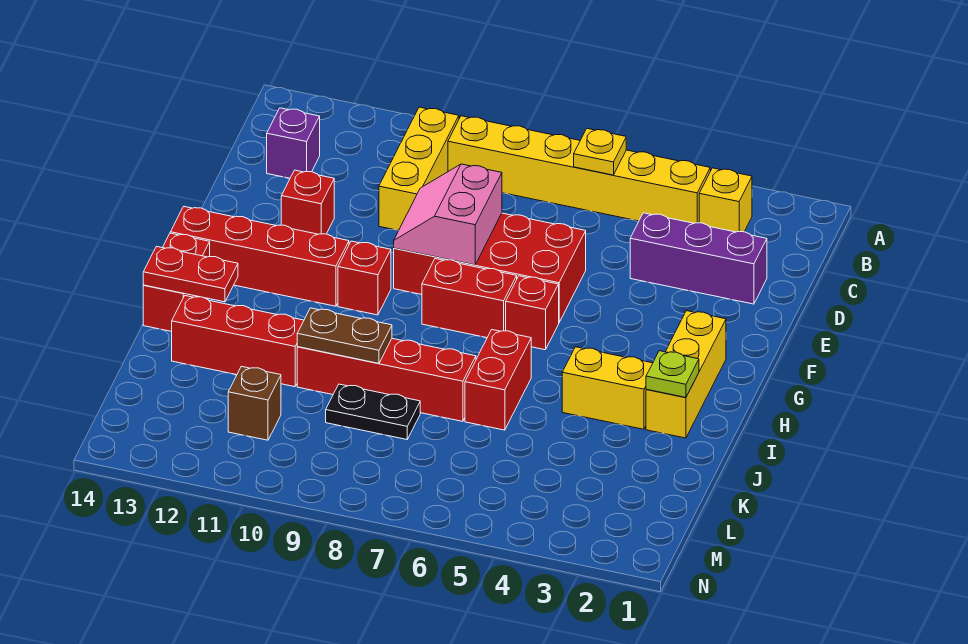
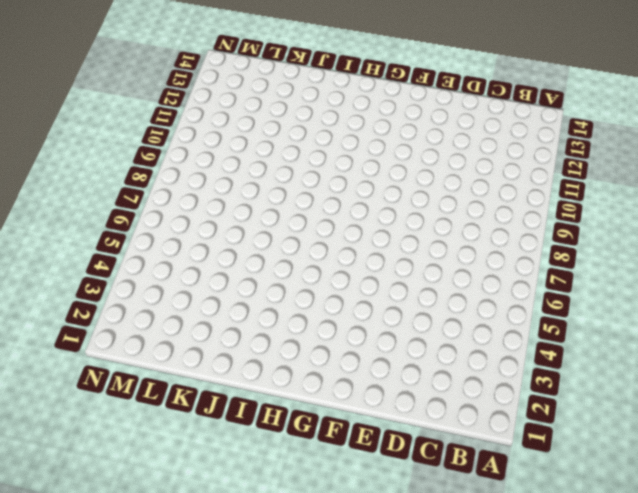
none -> yellow brick B3 level 1
none -> yellow brick B4:B9 level 1
none -> yellow brick B10:D10 level 1

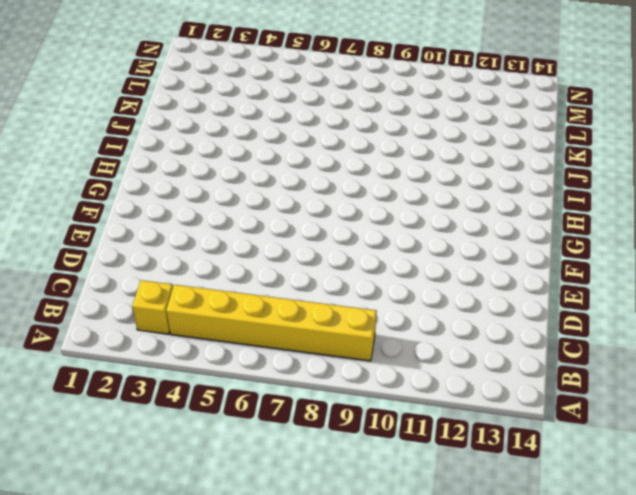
none -> yellow brick B10:D10 level 1
none -> purple brick C13 level 1
none -> purple brick D2:D4 level 1

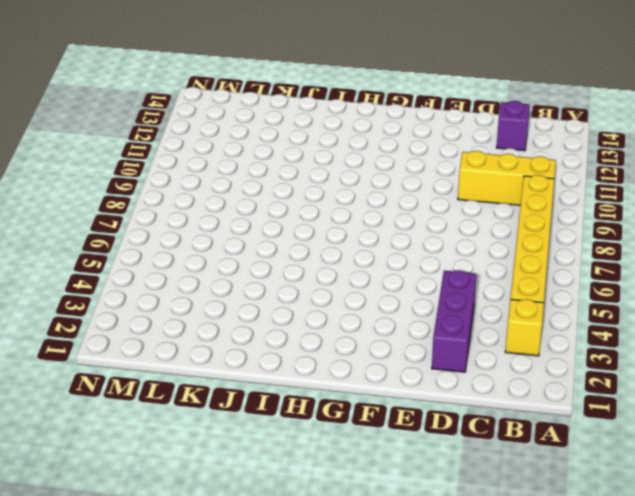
none -> red brick E6:F9 level 1
none -> red brick E12 level 1
none -> yellow brick G2:I2 level 1

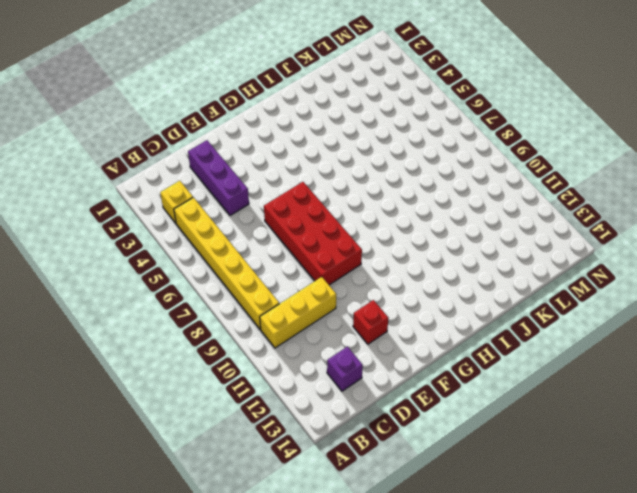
none -> yellow brick G2:I2 level 1
none -> red brick G6 level 1
none -> red brick G7:G8 level 1

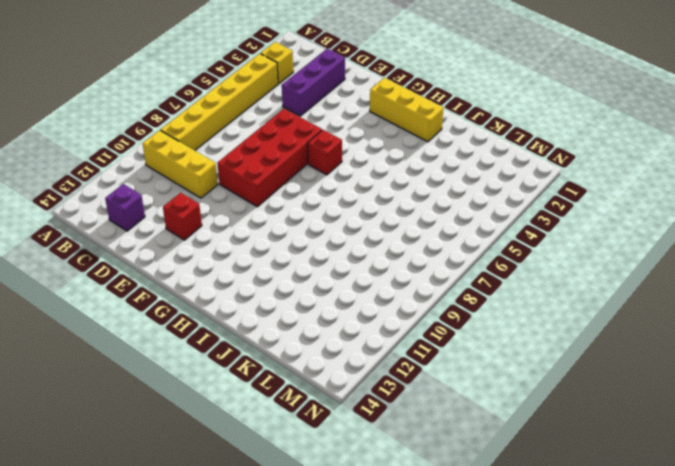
none -> red brick G7:G8 level 1
none -> red brick G10 level 1
none -> red brick G11:G14 level 1

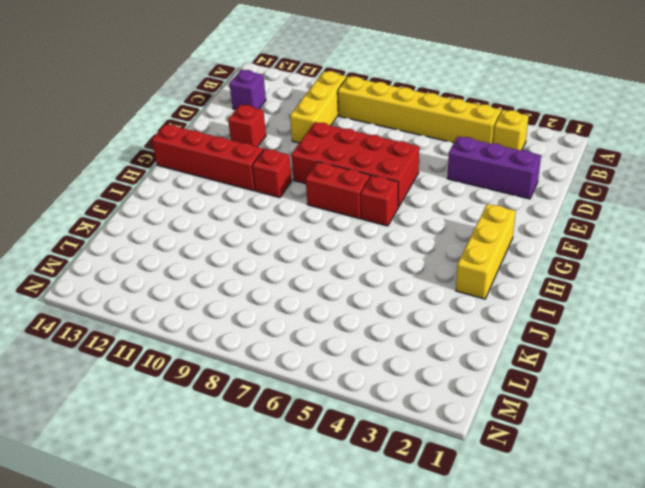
none -> red brick H14:I14 level 1
none -> yellow brick I3:I4 level 1
none -> red brick I6:J6 level 1

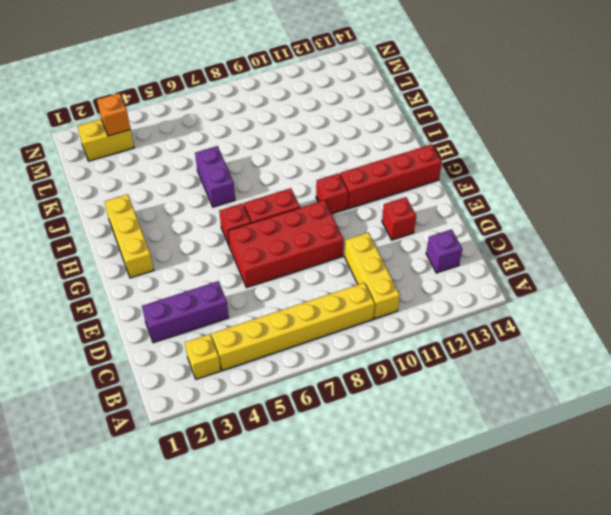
purple brick I6:J6 level 1 -> red brick I6:J6 level 1
yellow brick M2:M3 level 1 -> yellow brick I3:I4 level 1
orange brick M3 level 2 -> none
none -> red brick H14:I14 level 1
none -> red brick J7:J10 level 1
none -> red brick J11:J13 level 1

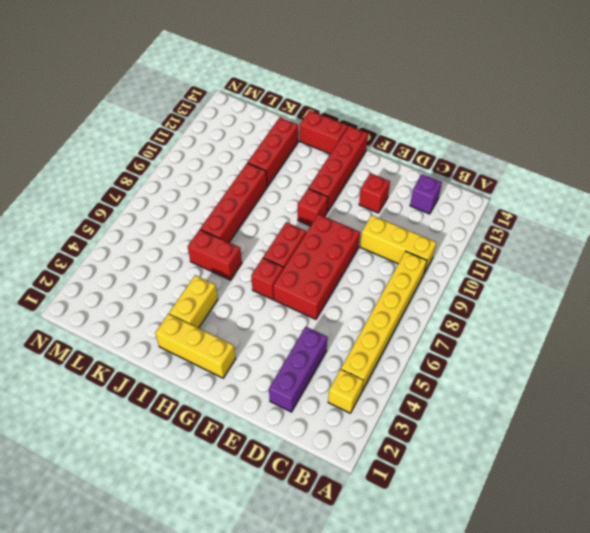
none -> black plate K8:K9 level 1
none -> brown brick L11 level 1
none -> yellow plate B6 level 2

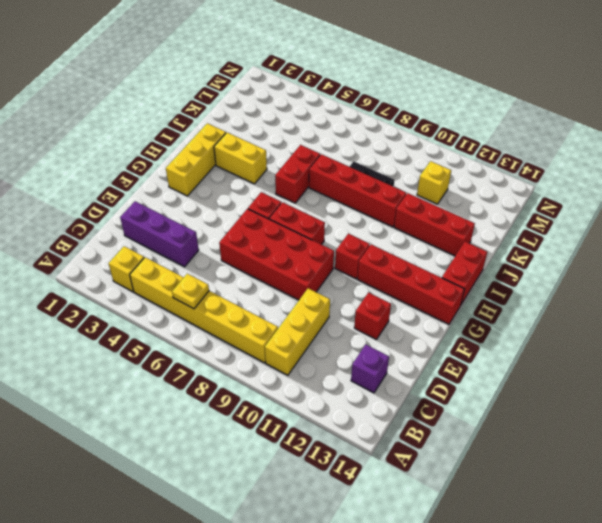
yellow brick L11 level 1 -> brown brick L11 level 1
none -> pink slope E8:F9 level 2 top 8
none -> lime plate I2 level 2
none -> red plate I13:I14 level 2

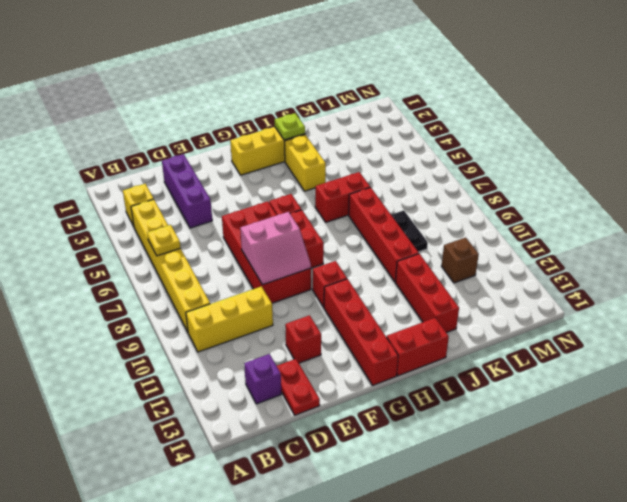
red plate D13:D14 level 1 -> red plate I13:I14 level 2
none -> brown plate J9:J10 level 2

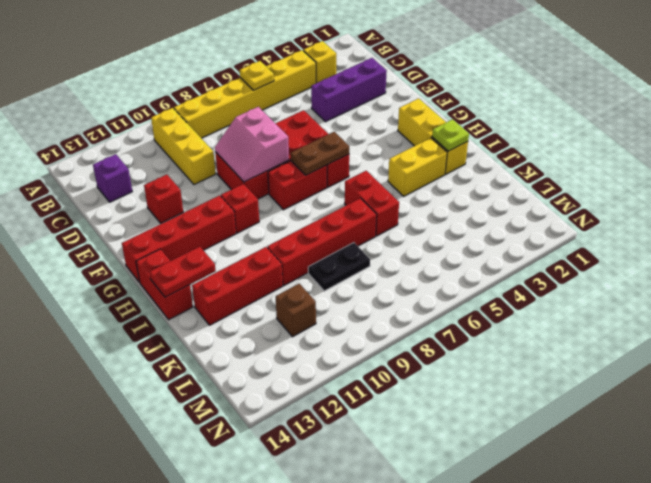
brown plate G6:G7 level 2 -> brown plate J9:J10 level 2

